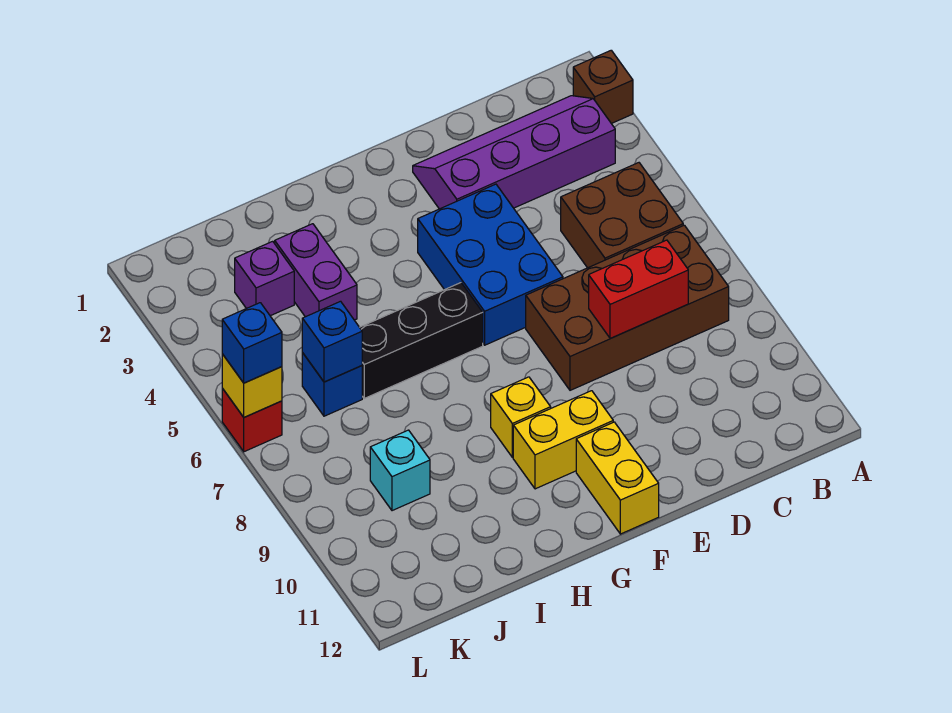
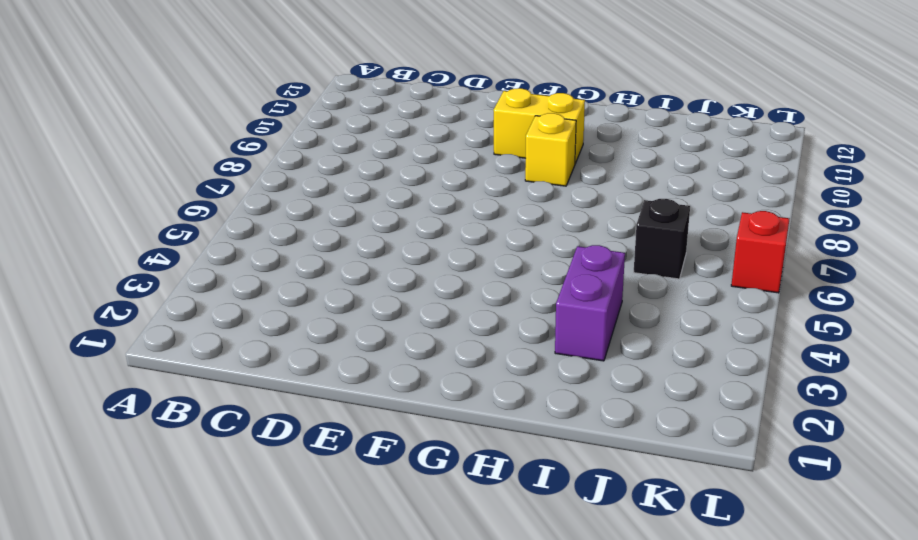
black brick J6 level 1 -> blue brick J6 level 1
none -> brown brick A2 level 1
none -> purple slope B2:E3 level 1 top 3
none -> brown brick B5:C6 level 1

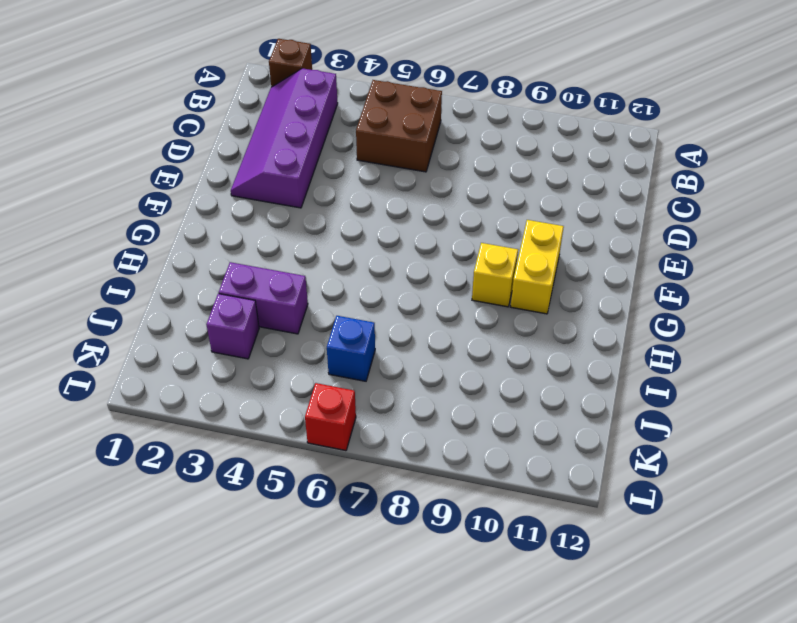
none -> brown brick B7:E8 level 1
none -> blue brick E4:F6 level 1
none -> yellow brick F11:F12 level 1

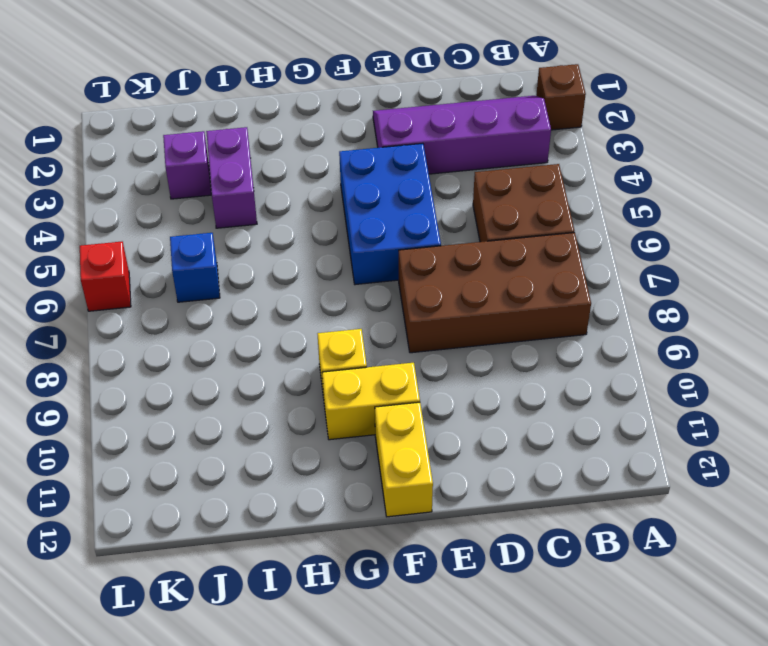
none -> black brick G6:I6 level 1
none -> cyan brick J9 level 1
none -> red brick C8:D8 level 2

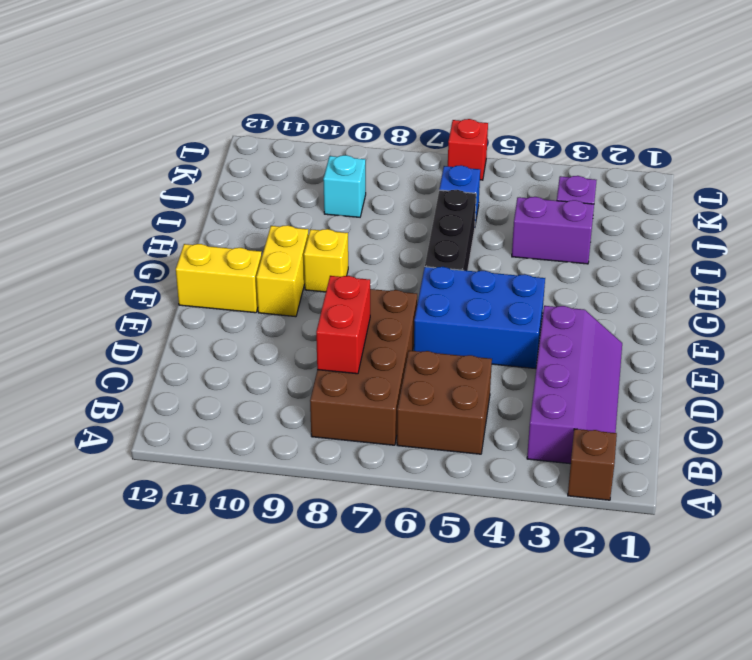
none -> blue brick J6 level 2
none -> yellow brick L6 level 2
none -> blue brick L6 level 3

